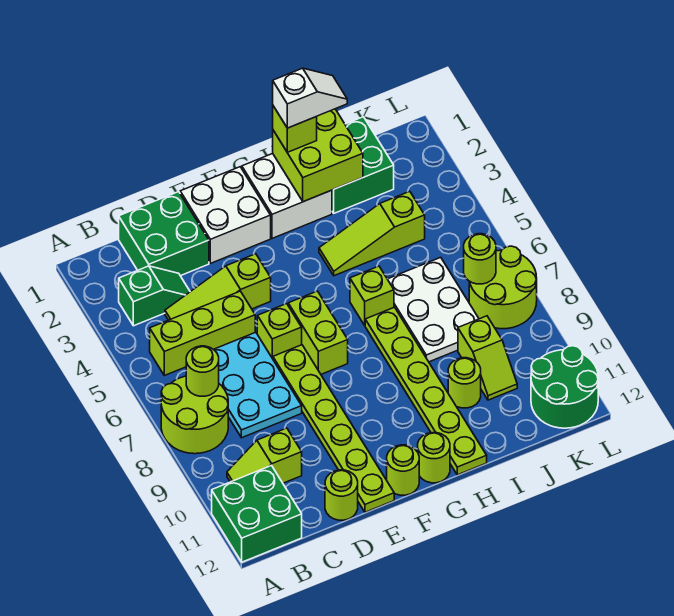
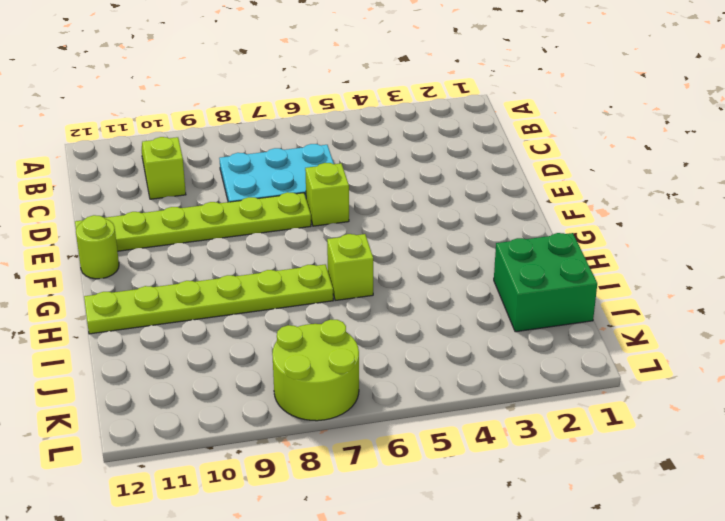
none -> lime round brick A7:B8 level 1
none -> green brick A11:B12 level 1
none -> green slope B3:C3 level 1 top B
none -> lime brick B5:D5 level 1

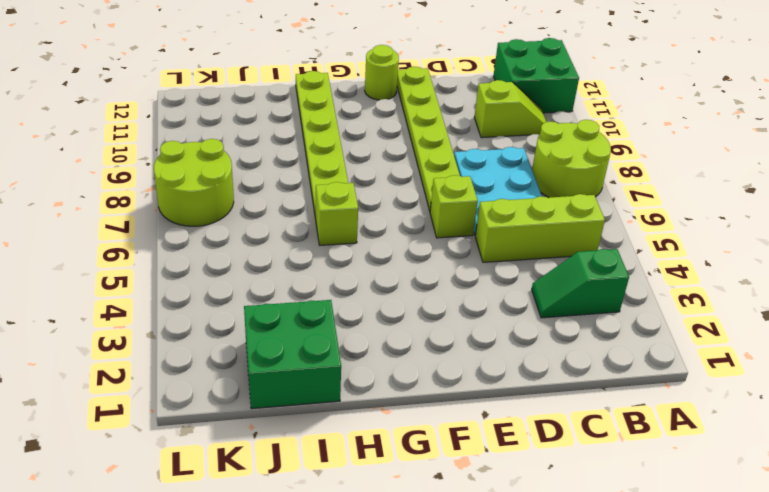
none -> green brick C1:D2 level 1
none -> lime slope C4:E4 level 1 top E
none -> lime round brick D12 level 1
none -> white brick E1:F2 level 1

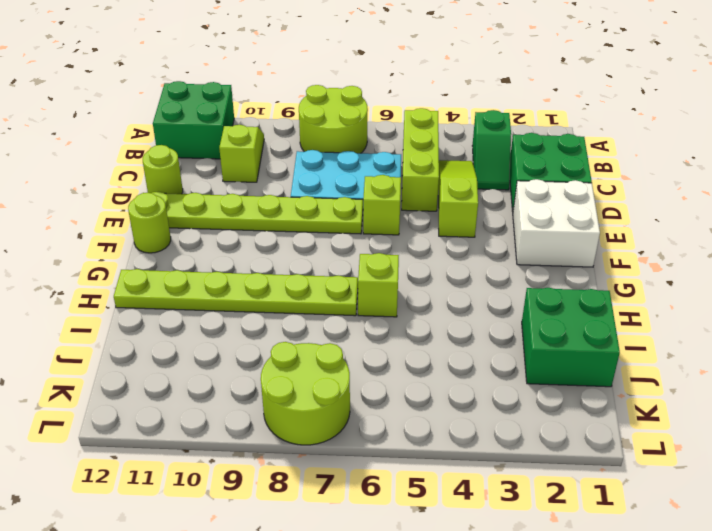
none -> lime brick F6:F7 level 1
none -> white brick G1:H2 level 1
none -> lime round brick G12 level 1
none -> lime slope H4:J4 level 1 top J

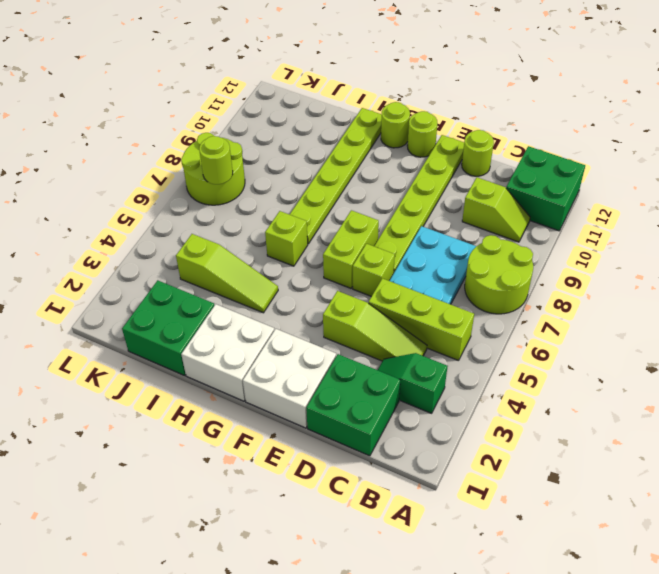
none -> white plate I6:J8 level 1
none -> lime round brick I10 level 1
none -> lime slope J9:J10 level 1 top 9
none -> green round brick K11:L12 level 1

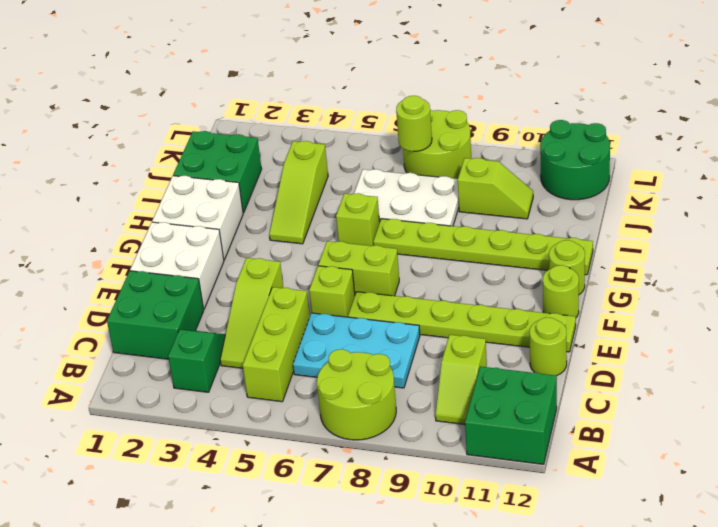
none -> lime round brick I10 level 1
none -> lime round brick B7 level 2
none -> lime brick H1:I2 level 2
none -> lime brick H1 level 3

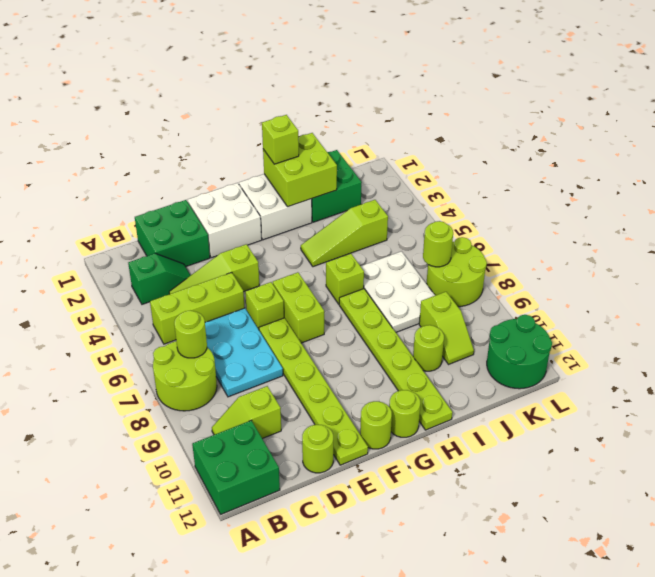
none -> white slope H1:I1 level 4 top H

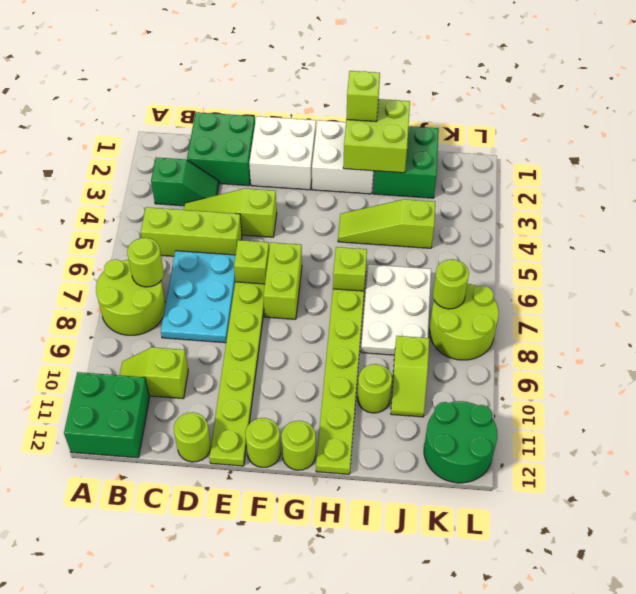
none -> white slope H1:I1 level 4 top H

